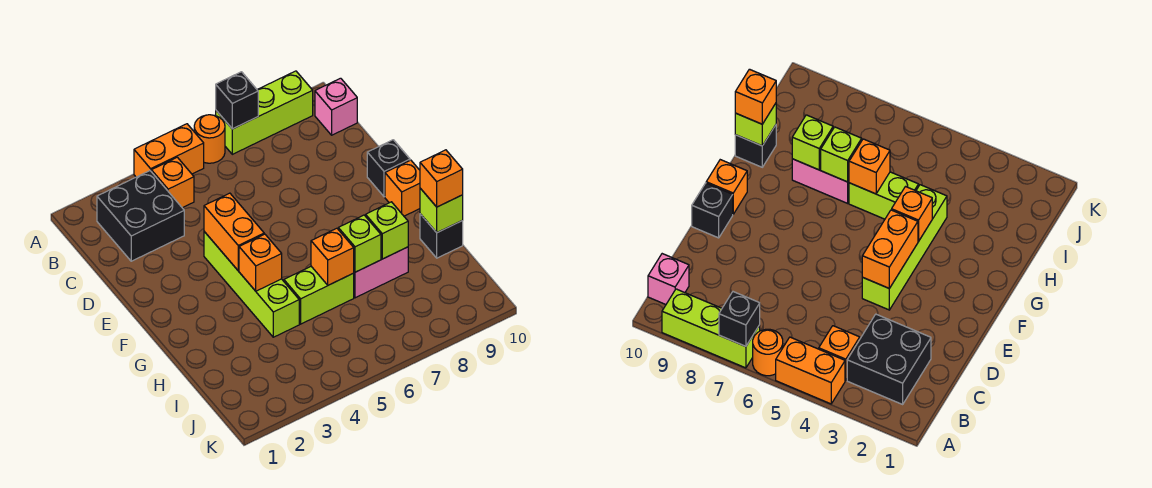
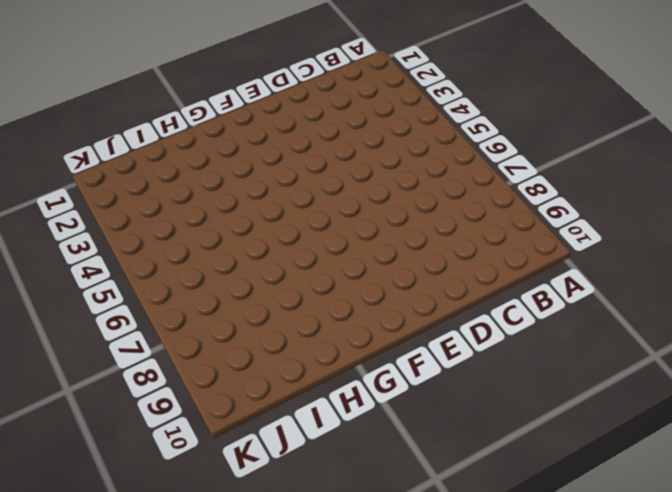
none -> orange brick A4:A5 level 1
none -> orange round brick A6 level 1
none -> lime brick A7:A9 level 1

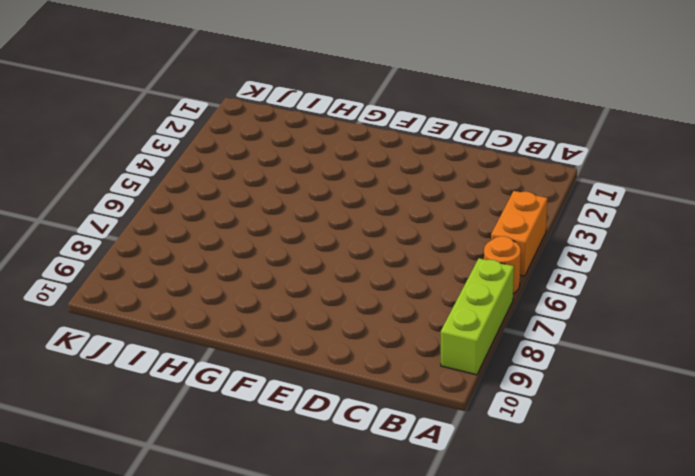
none -> black brick B2:C3 level 1
none -> orange brick B4 level 1
none -> pink brick B10 level 1

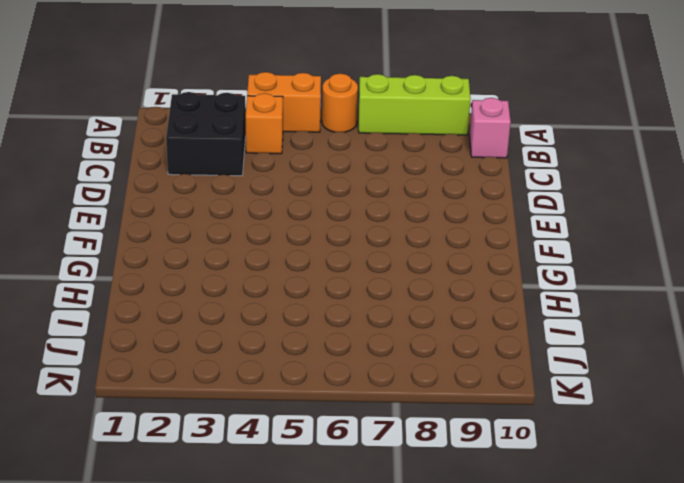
none -> lime brick E4:H4 level 1
none -> black brick E10 level 1
none -> orange brick F10 level 1

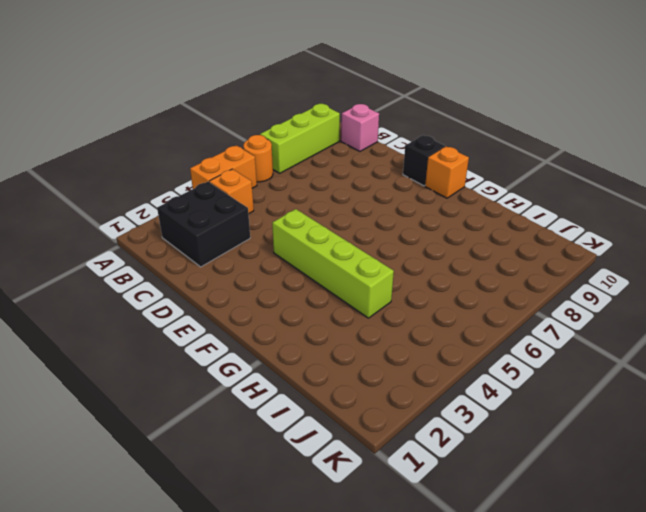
none -> lime brick H5:H6 level 1
none -> pink brick H7:H8 level 1
none -> black brick H10 level 1

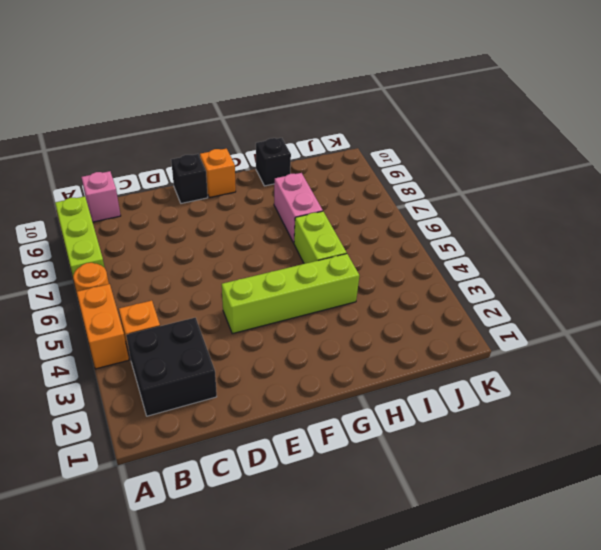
none -> black brick A7 level 2
none -> orange brick E4:F4 level 2
none -> orange brick G4 level 2

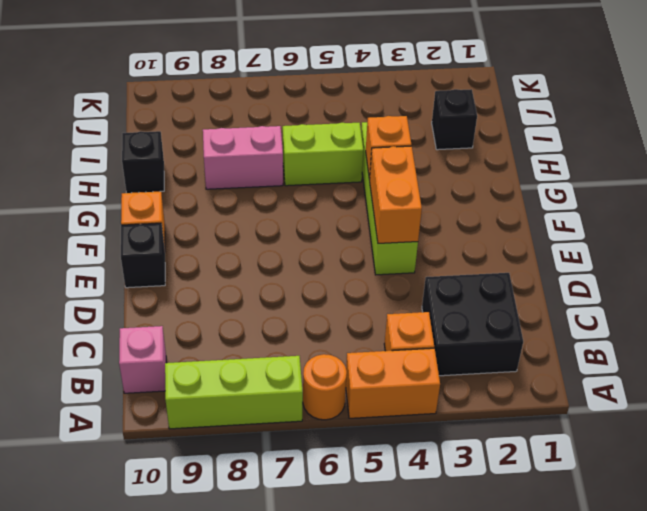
black brick I2 level 1 -> black brick A7 level 2
none -> orange brick H6 level 2
none -> lime brick H7 level 2
none -> lime brick H8 level 2

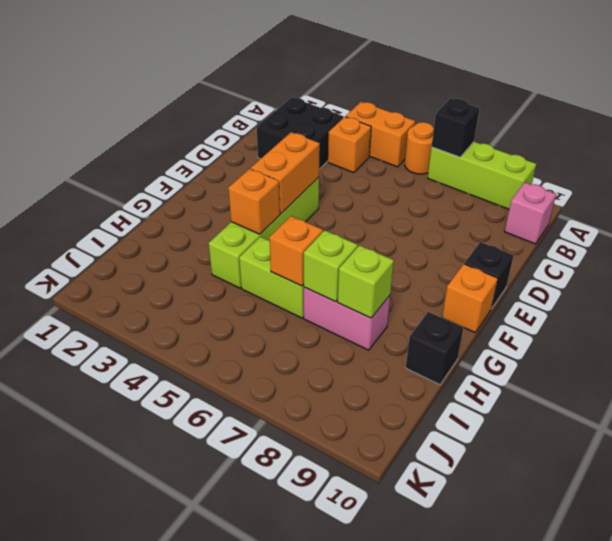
none -> lime brick H10 level 2
none -> orange brick H10 level 3

